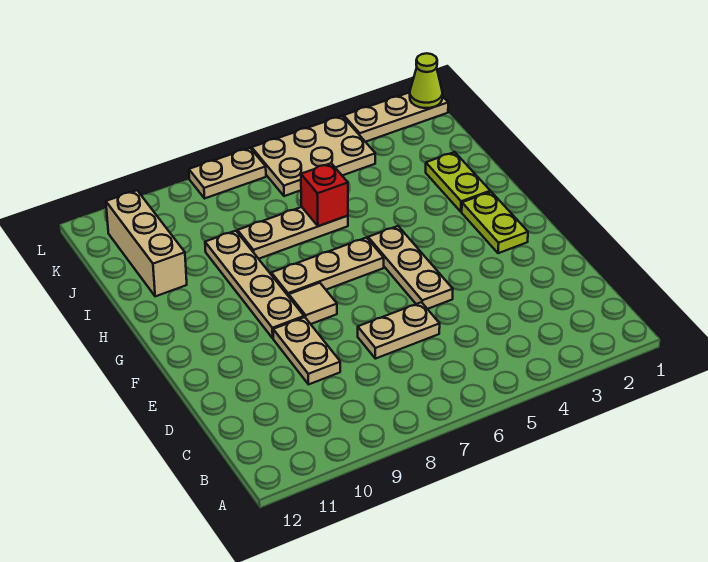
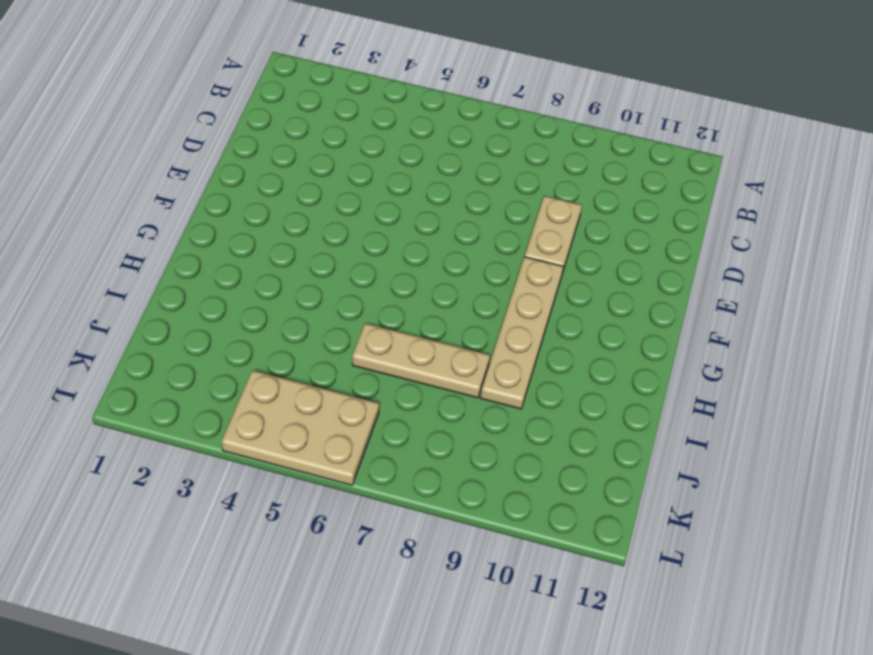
none -> tan plate D6:D7 level 1
none -> tan plate E5:G5 level 1
none -> lime plate F2:G2 level 1

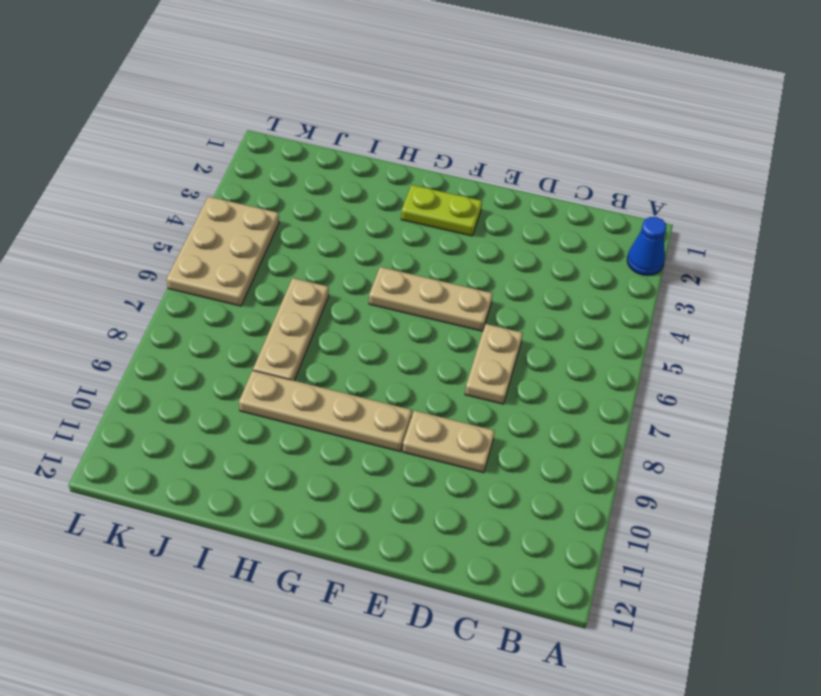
blue cone A2 level 1 -> none
none -> tan tile F8 level 1
none -> tan plate G6:G8 level 1
none -> lime plate H2:I2 level 1

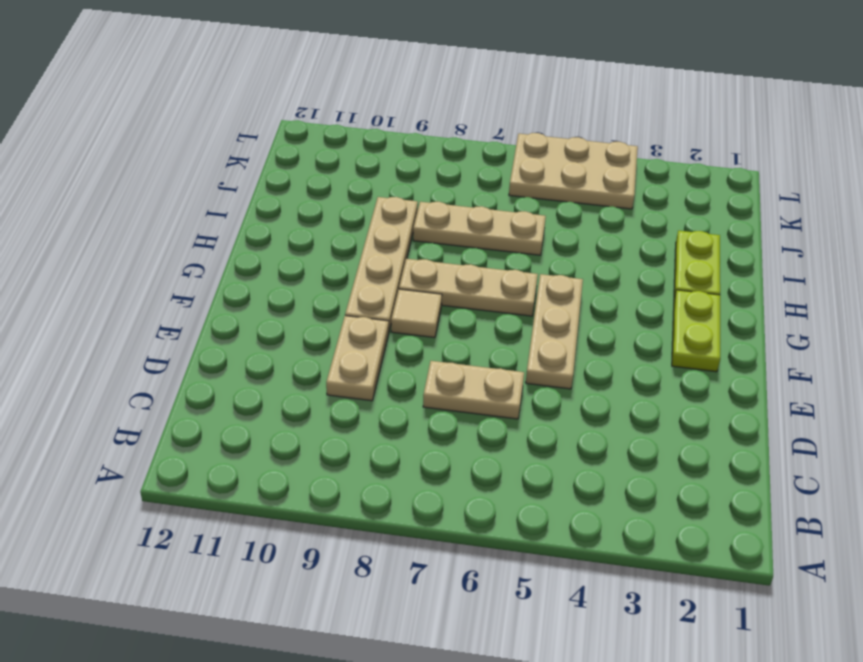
none -> tan brick I11:K11 level 1
none -> tan plate L1:L3 level 1
none -> tan plate L7:L8 level 1

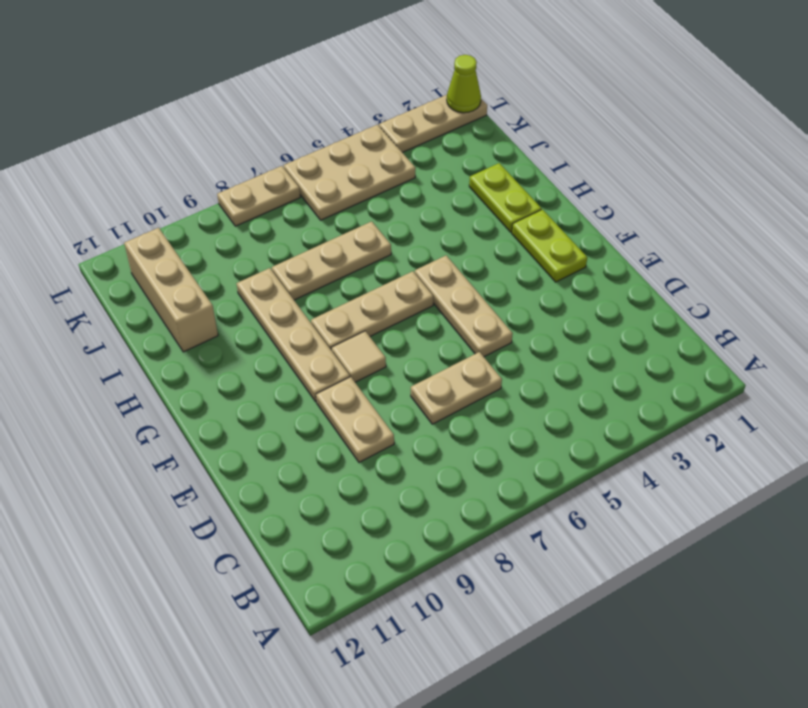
none -> red brick I6 level 2

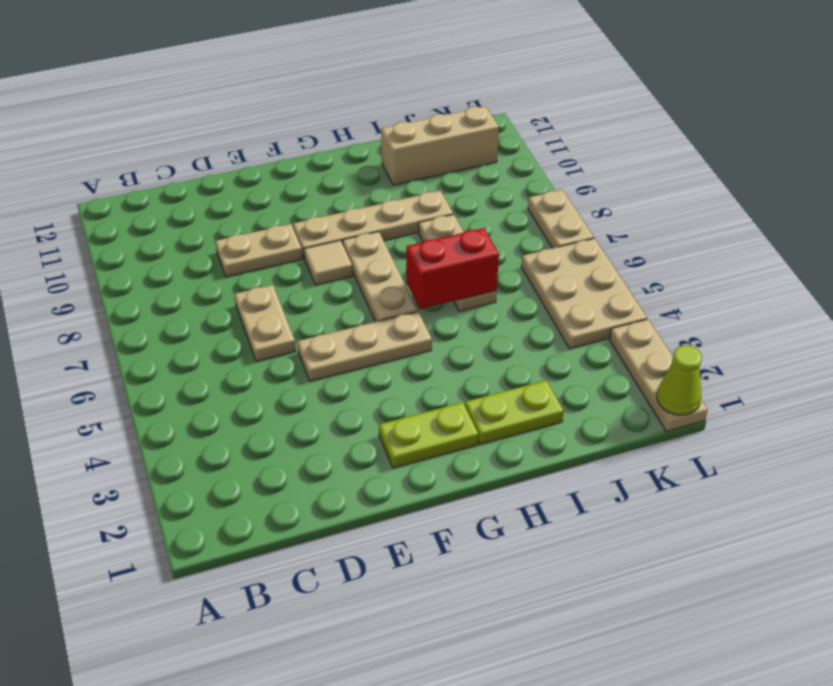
red brick H6:I6 level 2 -> red brick I6 level 2

